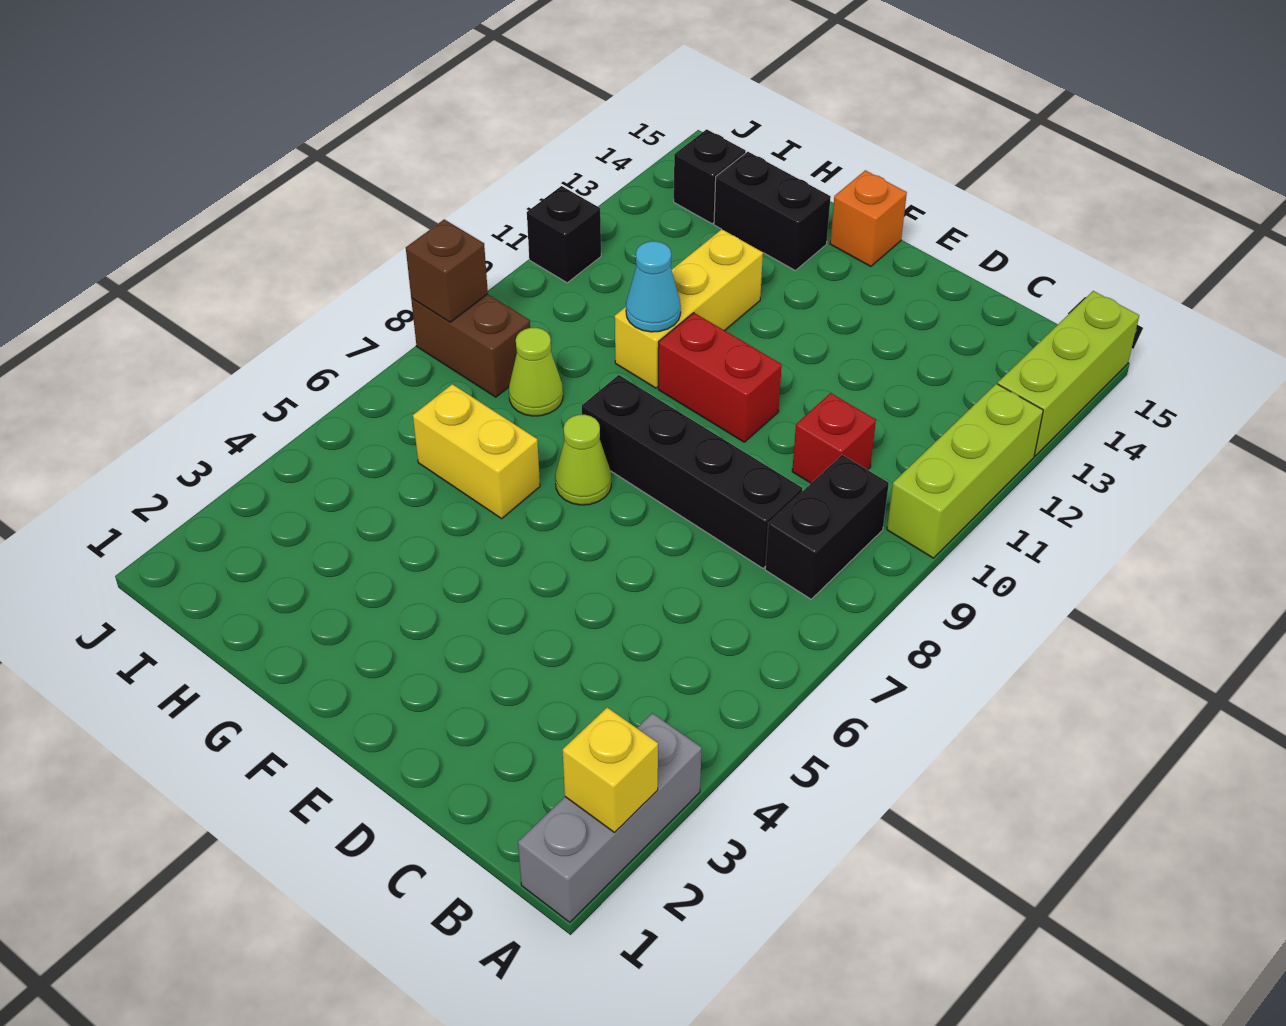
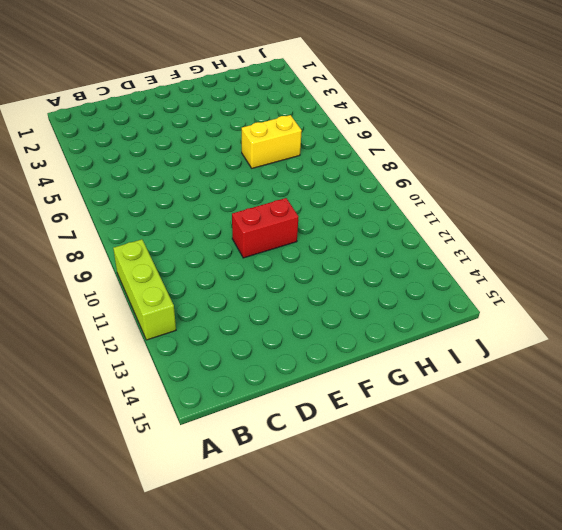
none -> grey brick A1:A3 level 1
none -> lime brick A13:A15 level 1
none -> black brick B8:B9 level 1

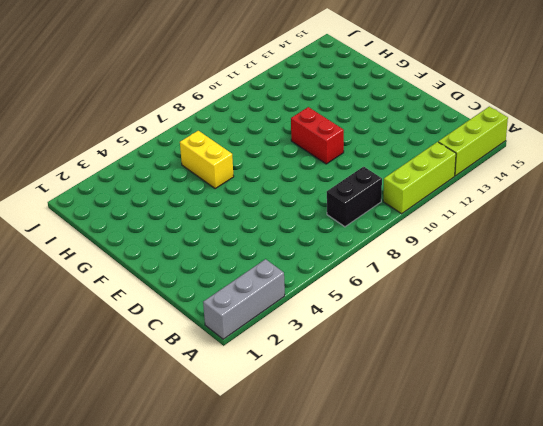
none -> black brick C8:F8 level 1
none -> red brick C10 level 1
none -> lime cone F7 level 1

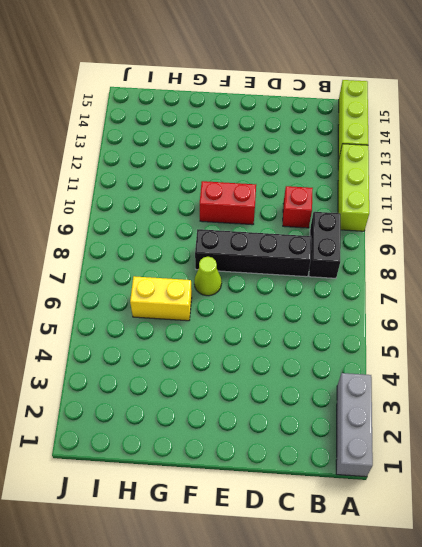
none -> orange brick F15 level 1
none -> yellow brick G10:G12 level 1
none -> black brick G14:H14 level 1

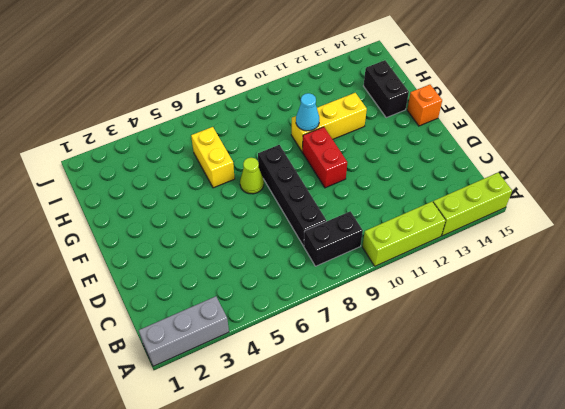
none -> red brick C10 level 1
none -> lime cone H8 level 1
none -> brown brick I8:J8 level 1

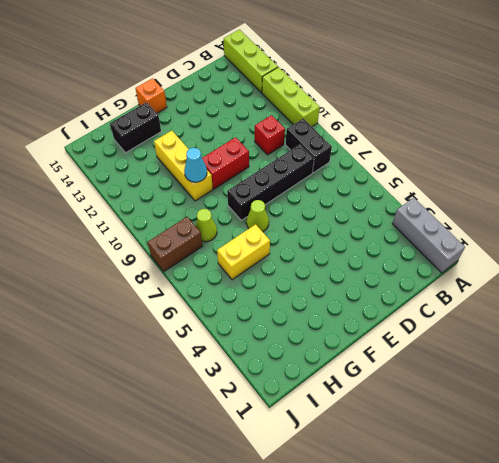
none -> black brick I14 level 1
none -> black brick J11 level 1
none -> yellow brick A2 level 2

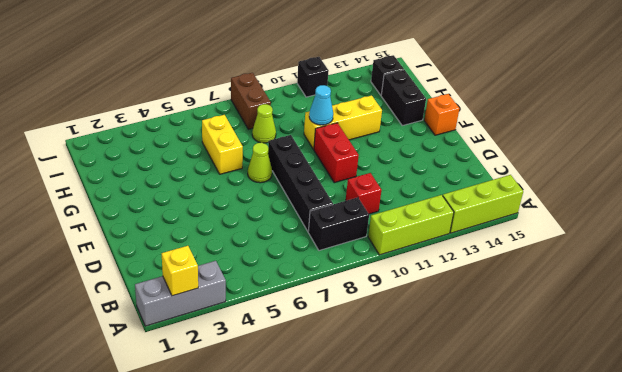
none -> brown brick J8 level 2

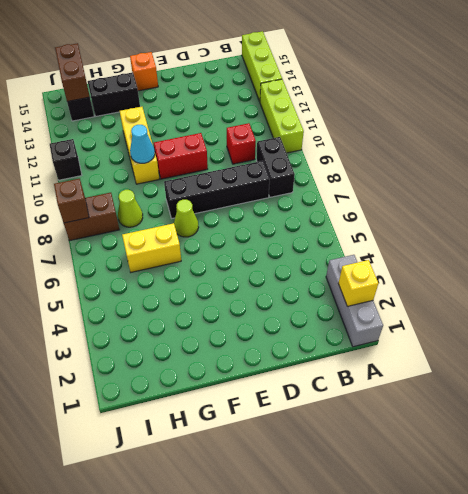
brown brick I14:I15 level 2 -> none

